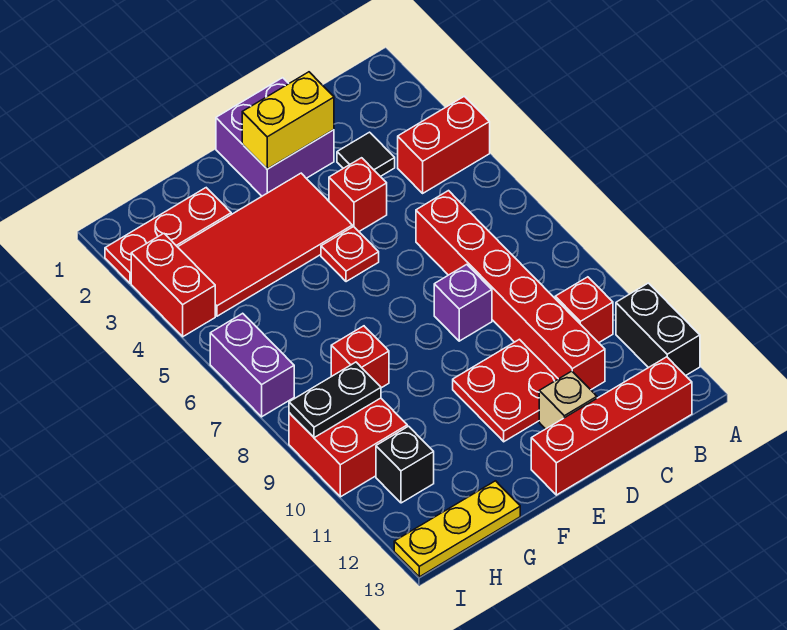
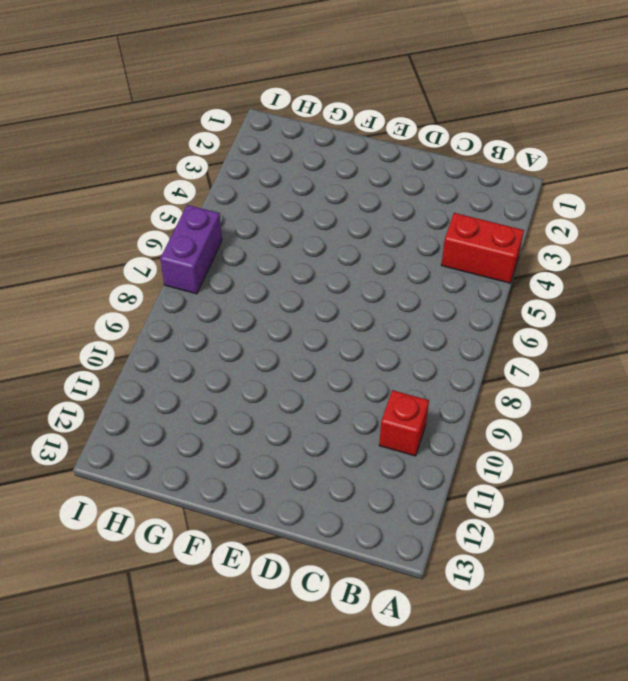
none -> black brick A11:A12 level 1
none -> red brick B13:E13 level 1
none -> black tile C3 level 1

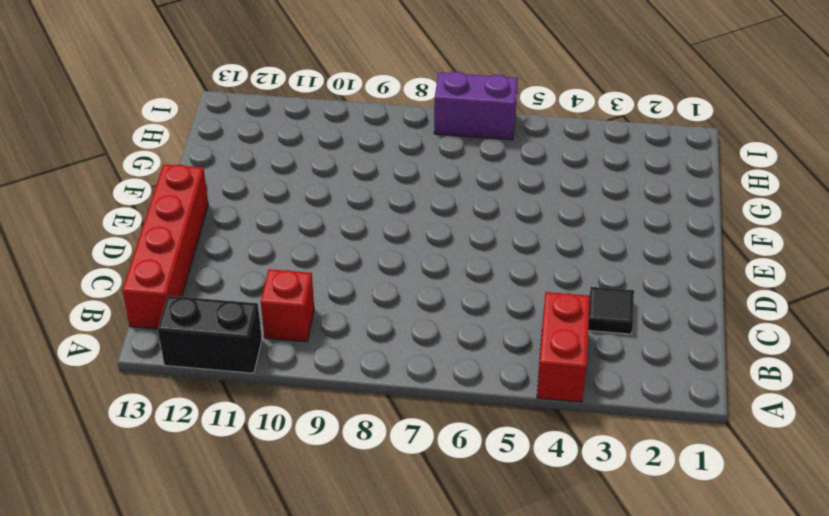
none -> red brick C6:C11 level 1
none -> purple brick D1:E2 level 1
none -> red brick D4 level 1

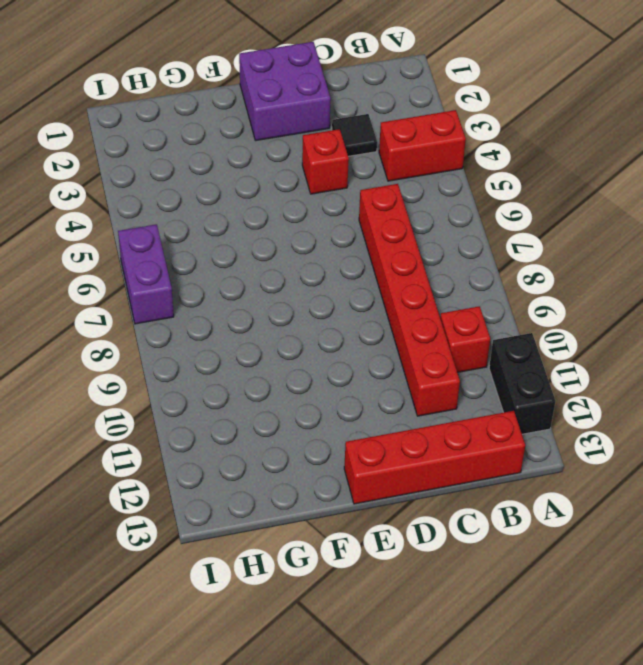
none -> purple brick D8 level 1
none -> red plate D10:E11 level 1
none -> tan brick D12 level 1

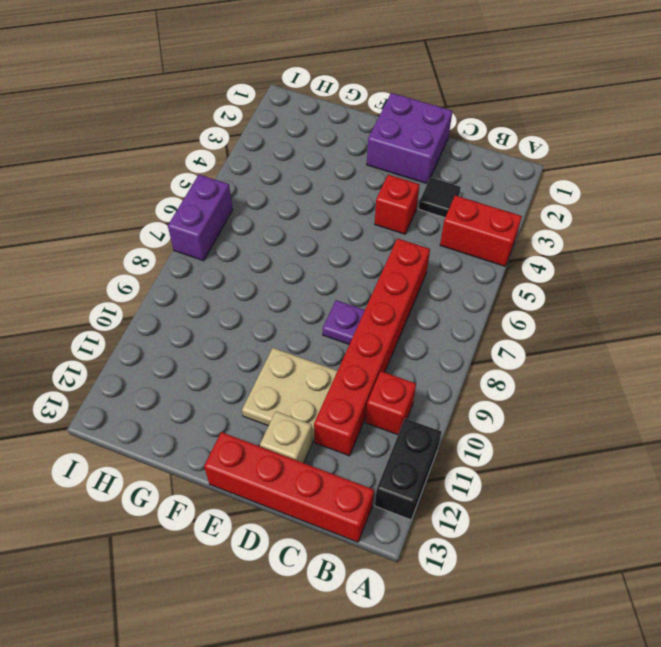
purple plate D8 level 1 -> purple brick D8 level 1
tan plate D10:E11 level 1 -> red plate D10:E11 level 1
none -> red tile E3:H4 level 1
none -> red plate E5 level 1
none -> red plate G2:I2 level 1

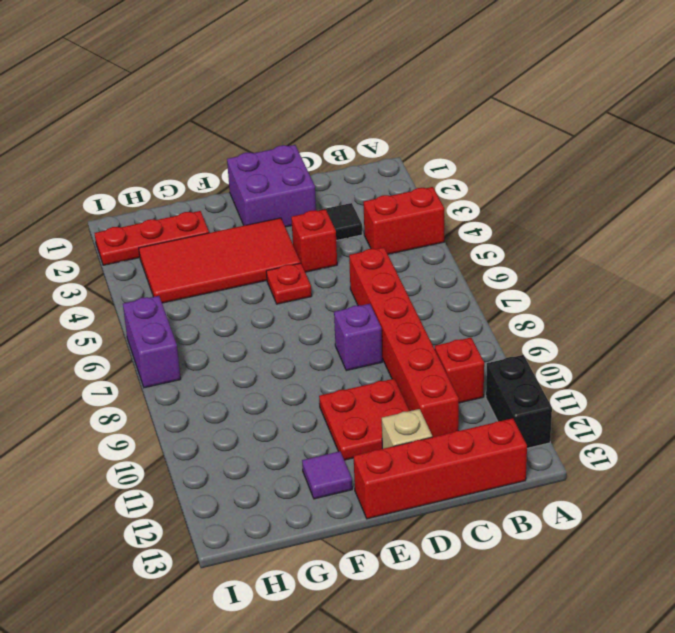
purple tile F12 level 1 -> none
none -> red brick G8 level 1
none -> yellow plate G13:I13 level 1
none -> red brick H9:I10 level 1

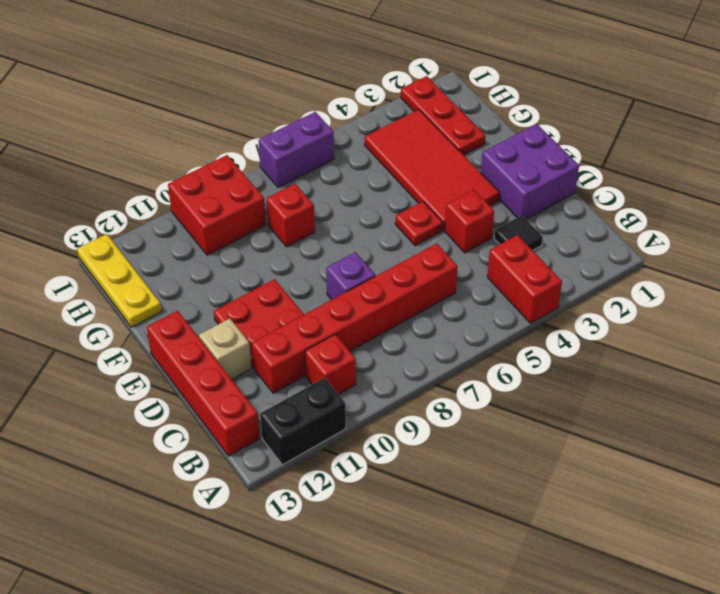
none -> black brick H11 level 1
none -> red brick I3:I4 level 1
none -> yellow brick D2:E2 level 2

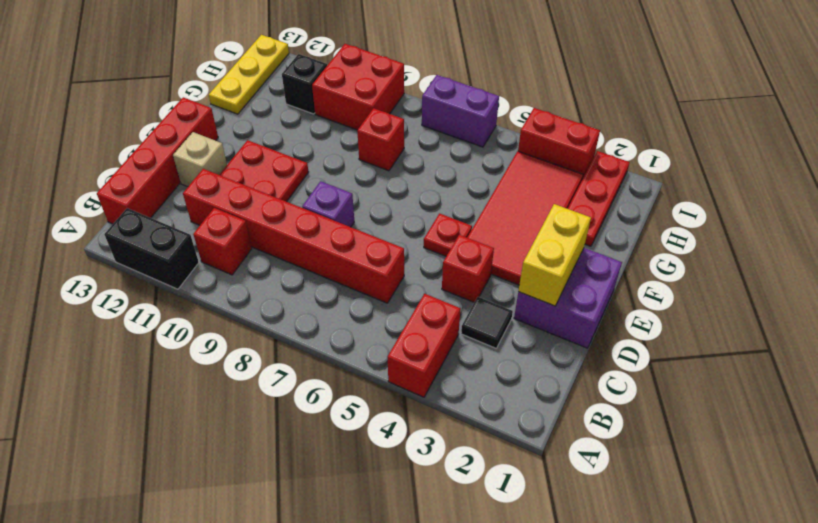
none -> black plate H9:I9 level 2

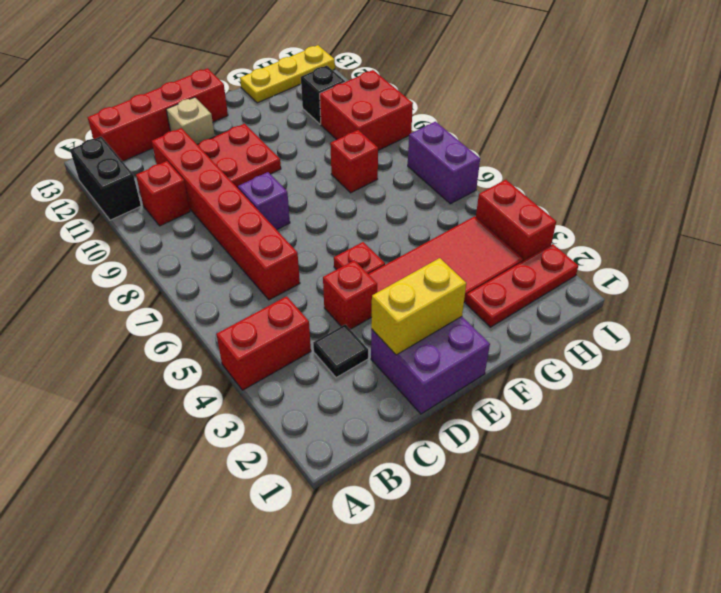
none -> black plate H9:I9 level 2

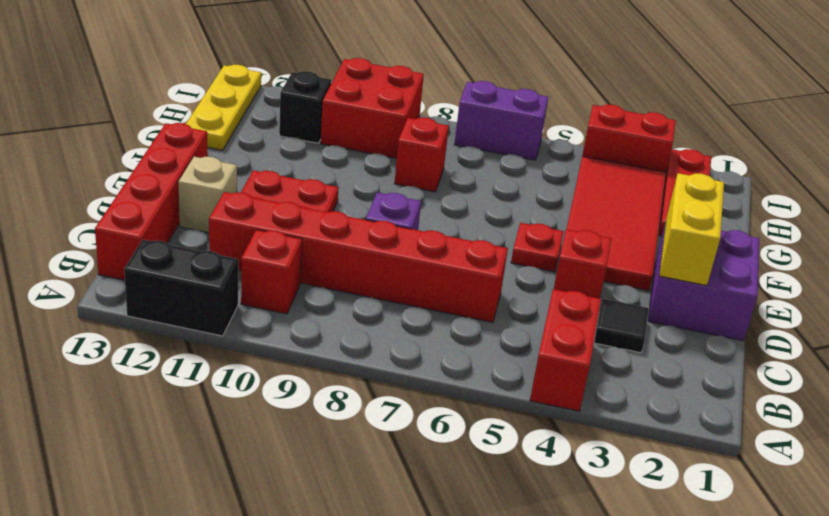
none -> black plate H9:I9 level 2

